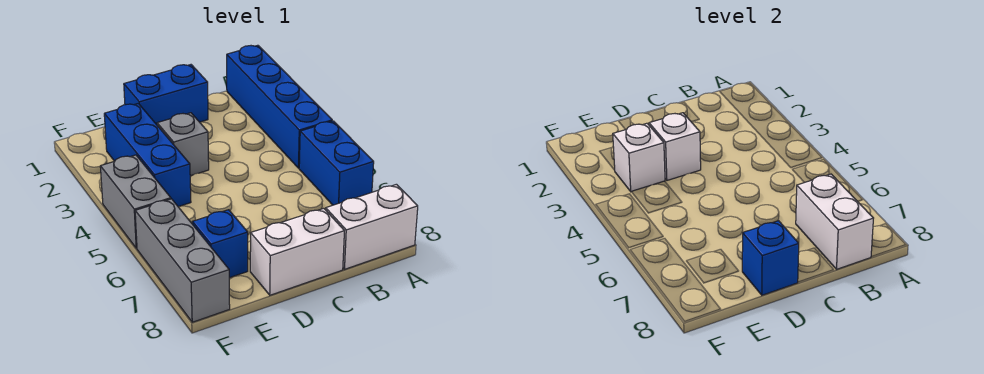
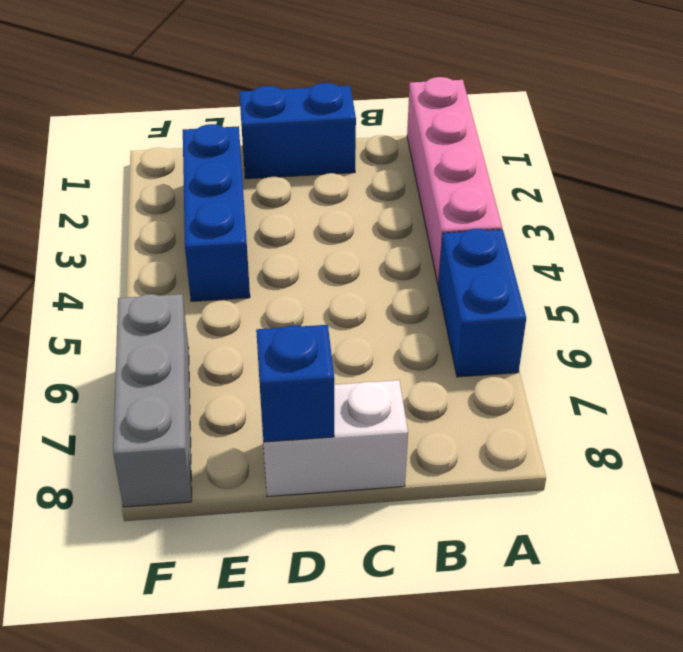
pink brick A1:A4 level 1 -> blue brick A1:A4 level 1
none -> white brick A8:B8 level 1
none -> grey brick D3 level 1
none -> blue brick E7 level 1

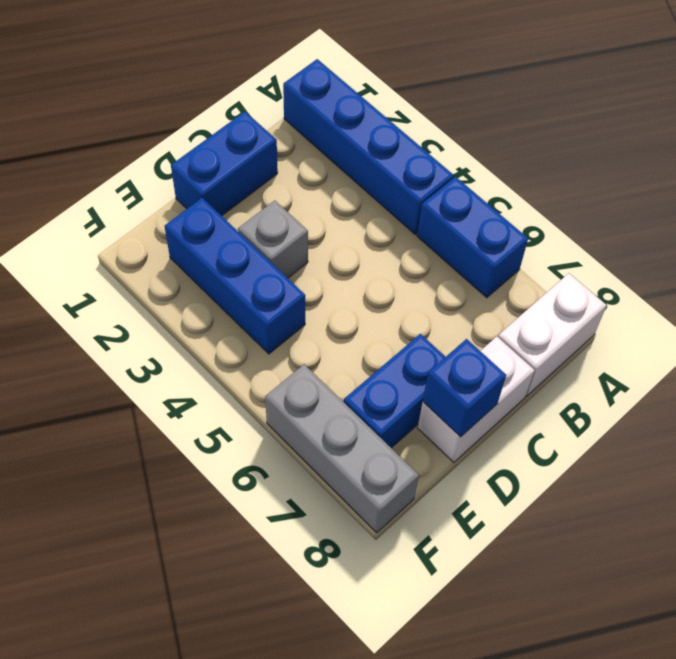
blue brick D7:E7 level 1 -> blue brick E7 level 1
none -> grey brick F4:F5 level 1
none -> white brick B7:B8 level 2
none -> white brick D3 level 2

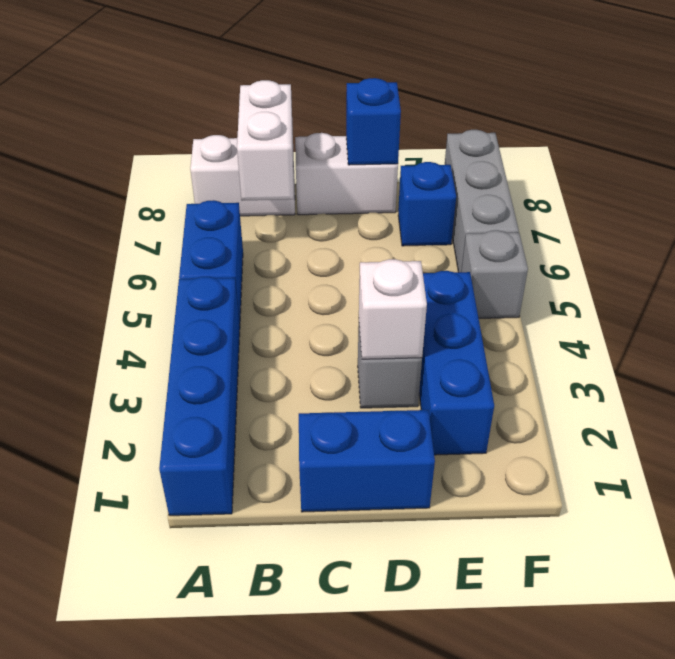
grey brick F5 level 1 -> grey brick F4:F5 level 1
none -> white brick E3 level 2

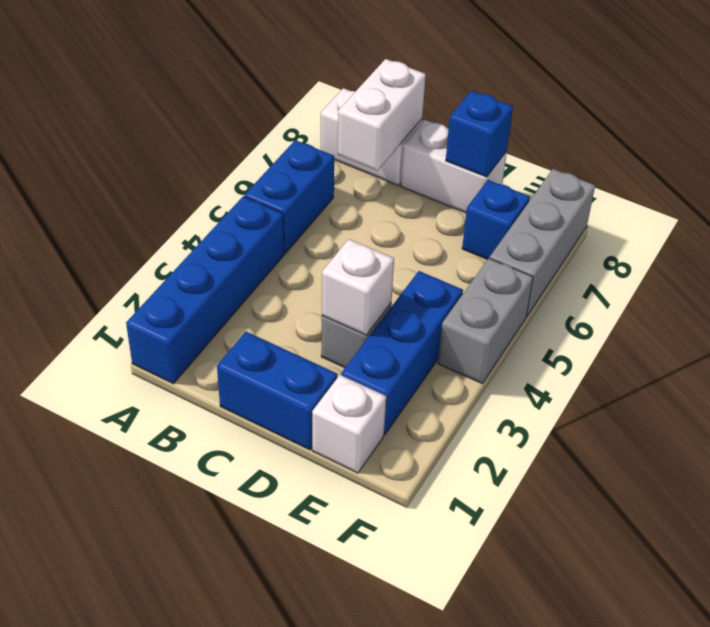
white brick E1 level 1 -> white brick E3 level 2

